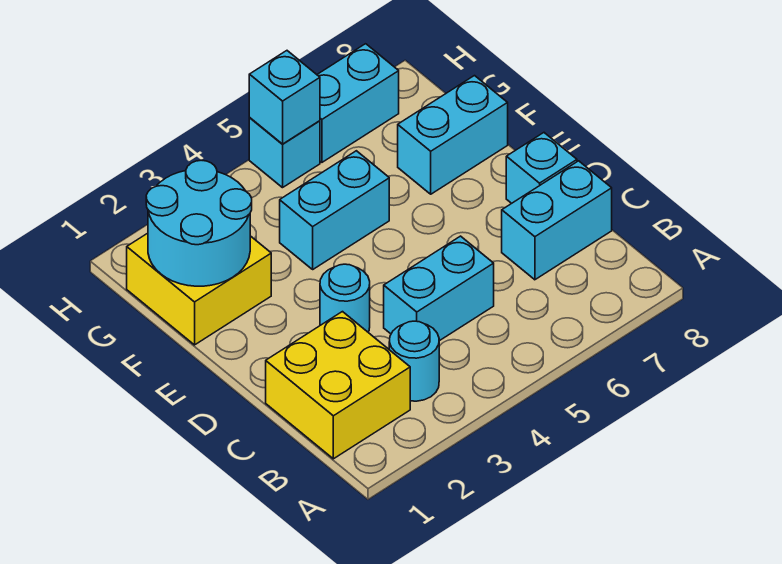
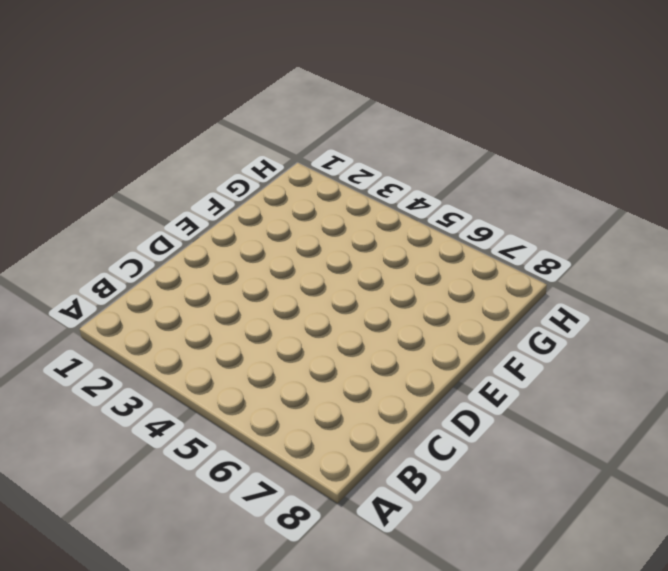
none -> yellow brick B1:C2 level 1
none -> cyan round brick B3 level 1
none -> cyan brick C4:C5 level 1

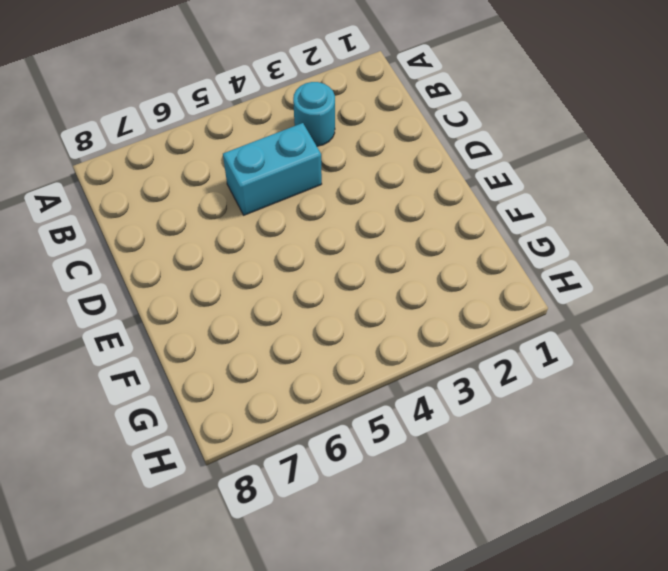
none -> yellow brick B1:C2 level 1
none -> cyan brick C7:C8 level 1
none -> cyan round brick D3 level 1

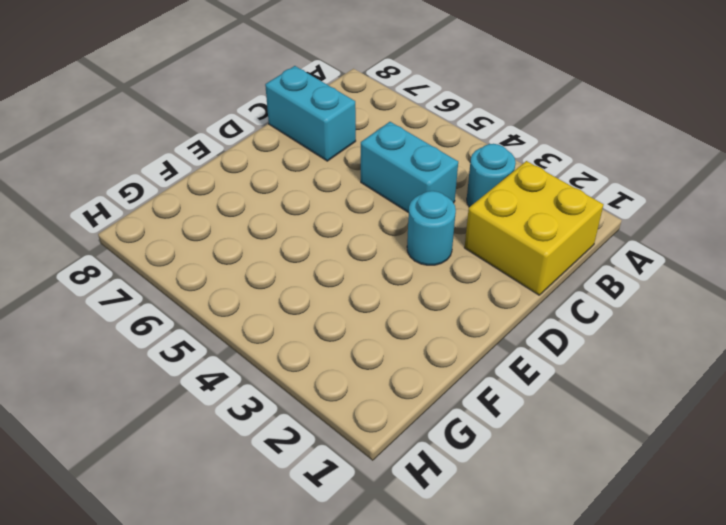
none -> cyan brick D8 level 1
none -> yellow brick F1:G2 level 1
none -> cyan brick F4:F5 level 1

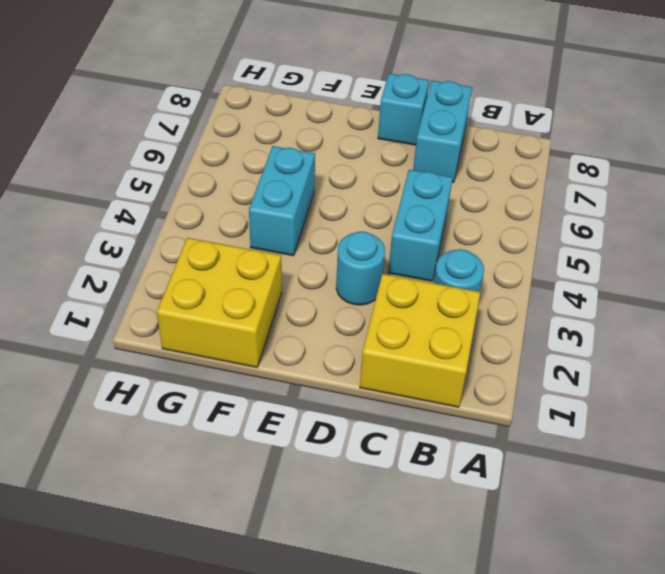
none -> cyan brick F7:F8 level 1
none -> cyan brick H5 level 1
none -> cyan brick H6:H7 level 1

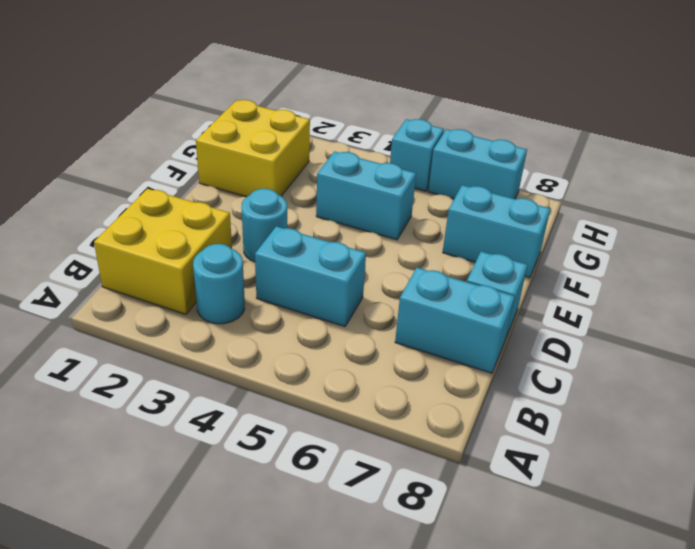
none -> cyan round brick F1:G2 level 2
none -> cyan brick H5 level 2

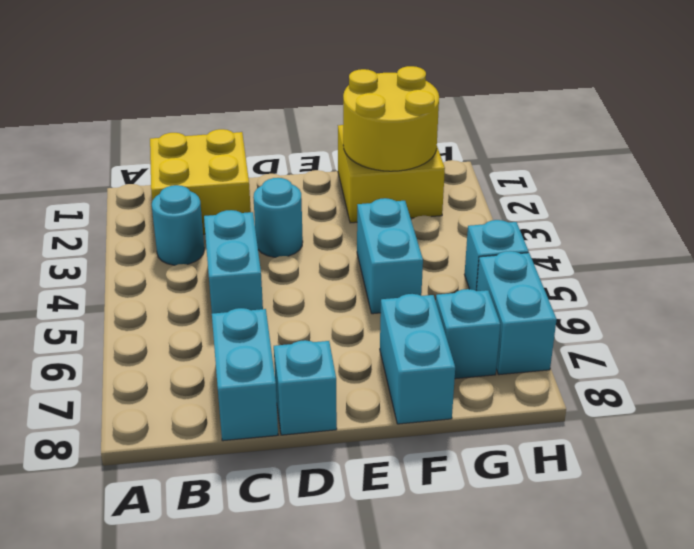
yellow round brick F1:G2 level 2 -> cyan round brick F1:G2 level 2
cyan brick G7 level 1 -> cyan brick H5 level 2

